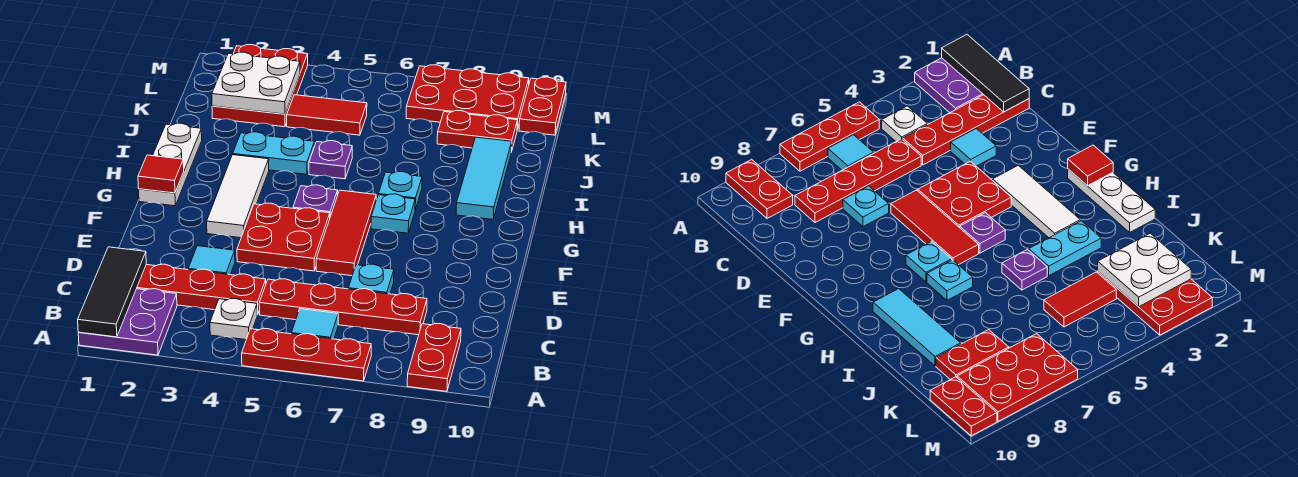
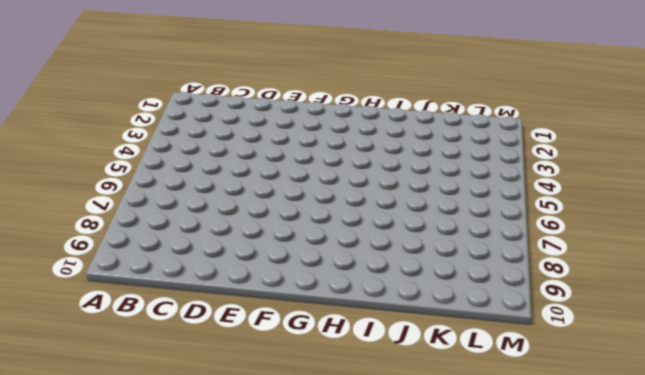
none -> purple plate A1:B2 level 1
none -> red plate A5:A7 level 1
none -> red plate A9:B9 level 1

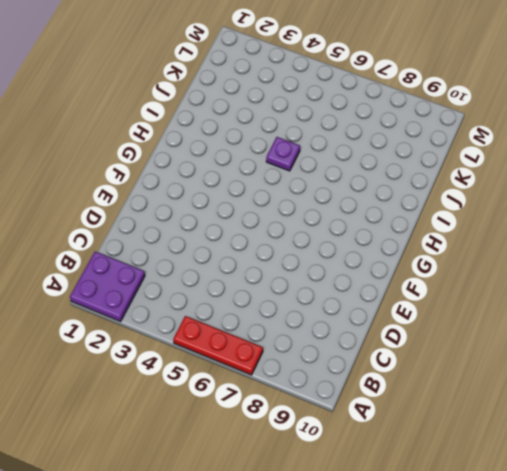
none -> red plate A9:B9 level 1
none -> white plate B4 level 1
none -> cyan tile B6 level 1

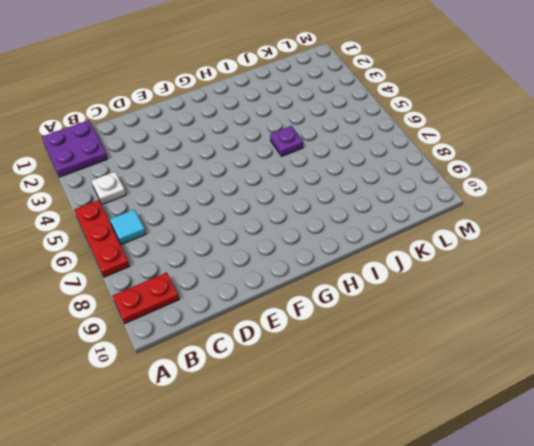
none -> red plate C1:C4 level 1
none -> red plate C5:C8 level 1
none -> cyan tile D3 level 1

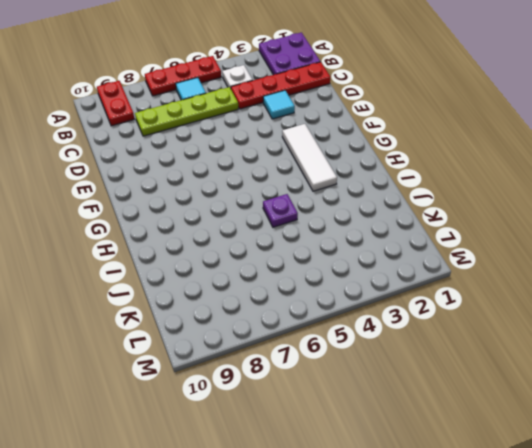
lime plate C5:C8 level 1 -> red plate C5:C8 level 1
none -> cyan plate D7 level 1
none -> red plate E4:F5 level 1
none -> red tile E6:G6 level 1

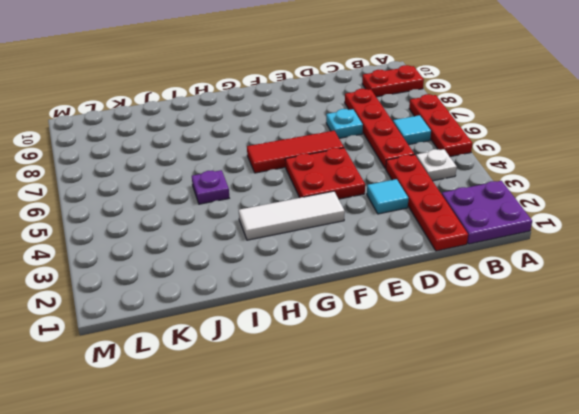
none -> white plate G1:I1 level 1
none -> purple plate G5 level 1
none -> cyan plate G7 level 1

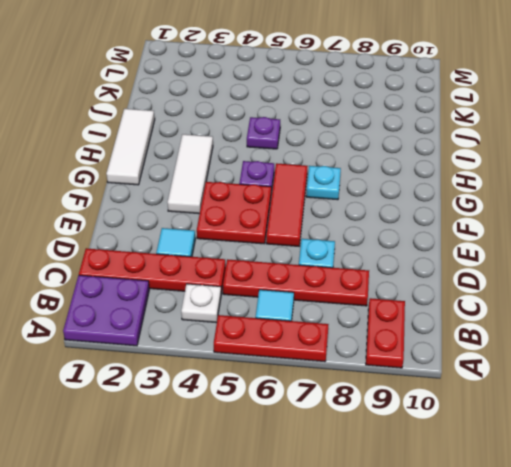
white tile G1:I1 level 1 -> white plate G1:I1 level 1
none -> cyan plate H7 level 1
none -> cyan tile H9:J9 level 1
none -> cyan plate I3:I4 level 1

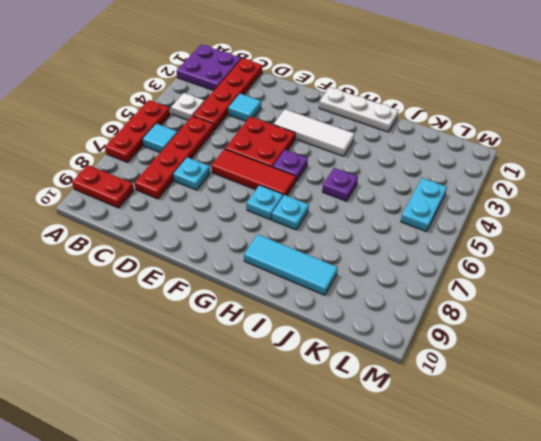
cyan plate L4:L5 level 1 -> cyan plate I3:I4 level 1
none -> red plate K2:M3 level 1
none -> red tile K4:K5 level 1
none -> red plate K8:K9 level 1

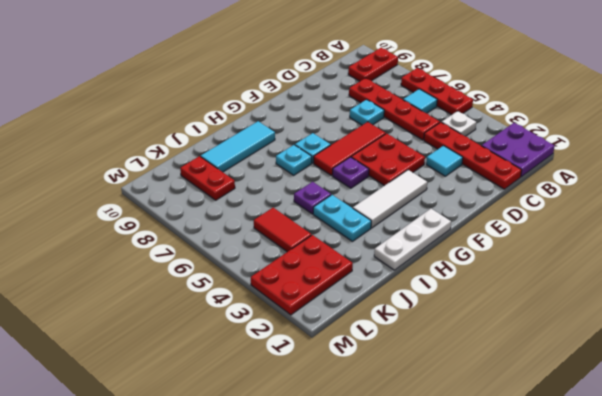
none -> red plate L7:M9 level 1
none -> red plate L10:M10 level 1
none -> black tile A1:C1 level 2

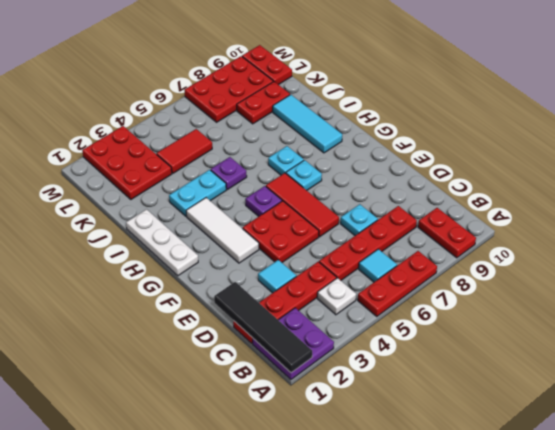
black tile A1:D1 level 2 -> black tile A1:C1 level 2
none -> red tile G1 level 2
none -> white plate K2:L3 level 2

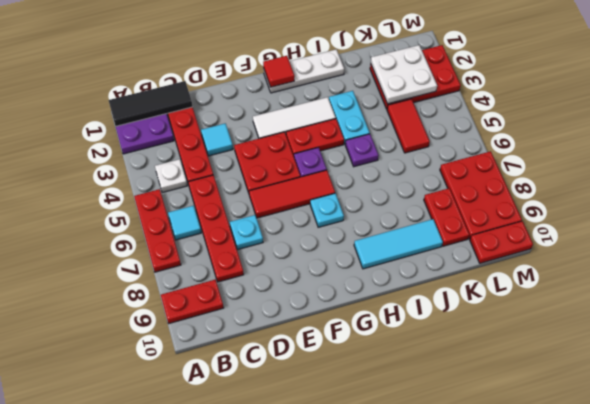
red plate G4:H4 level 1 -> none
none -> cyan plate H7 level 1

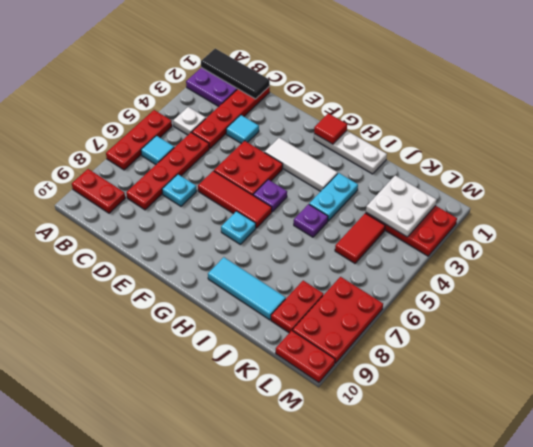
none -> cyan plate H7 level 1

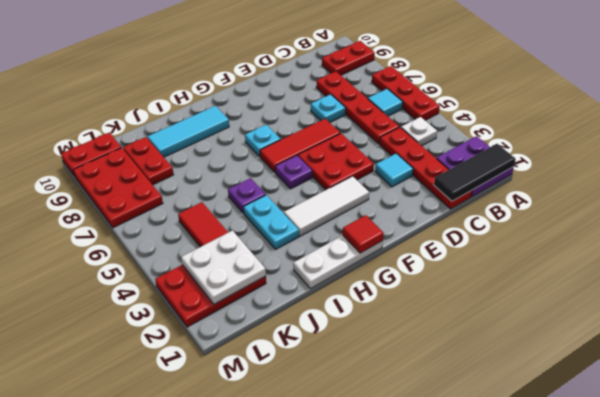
none -> cyan plate H7 level 1

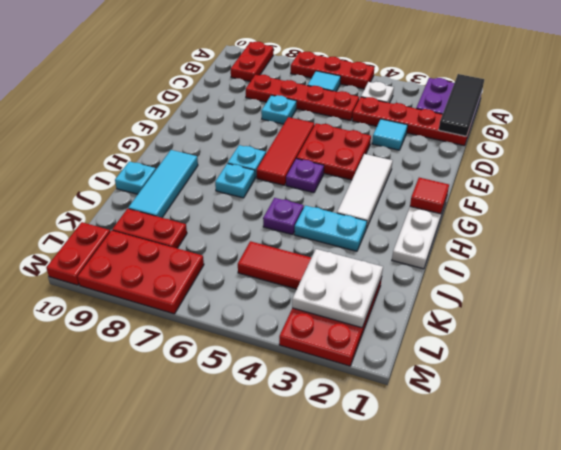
cyan plate I10 level 1 -> none

